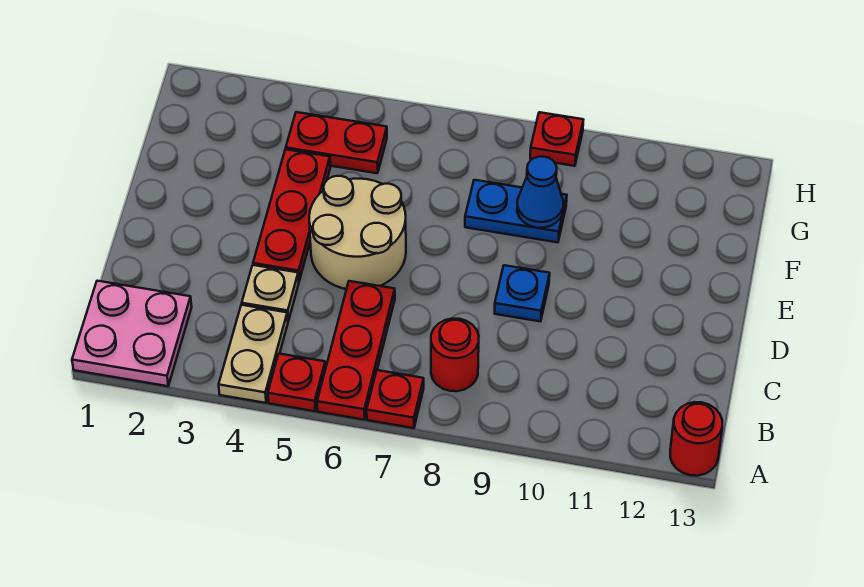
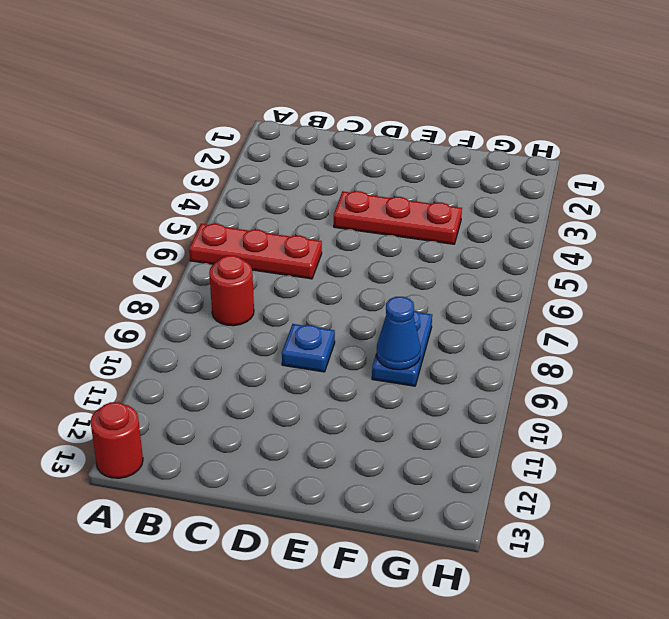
none -> pink plate A1:B2 level 1
none -> tan plate A4:B4 level 1
none -> red plate A5 level 1

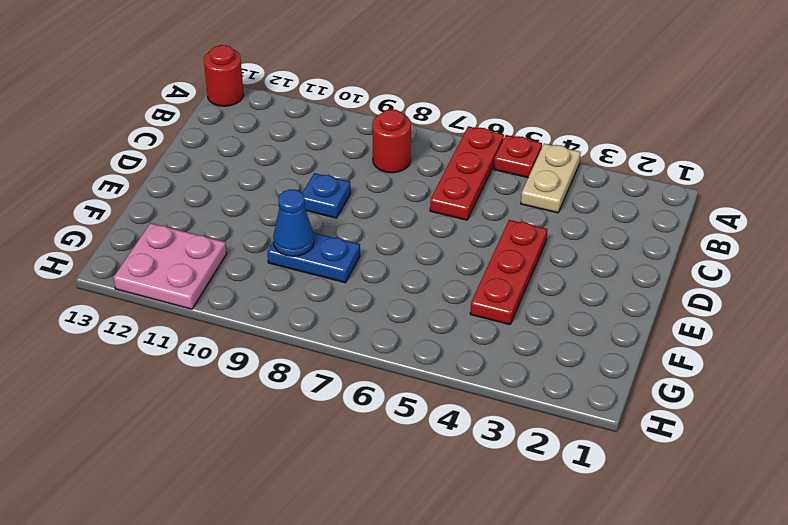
pink plate G11:H12 level 1 -> pink plate A1:B2 level 1
none -> red plate A7 level 1
none -> tan plate C4 level 1
none -> tan round brick D5:E6 level 1

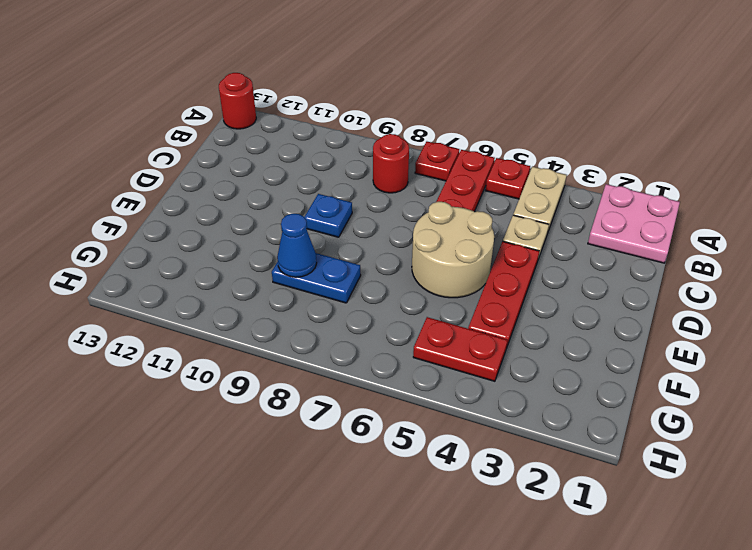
none -> red plate H9 level 1

